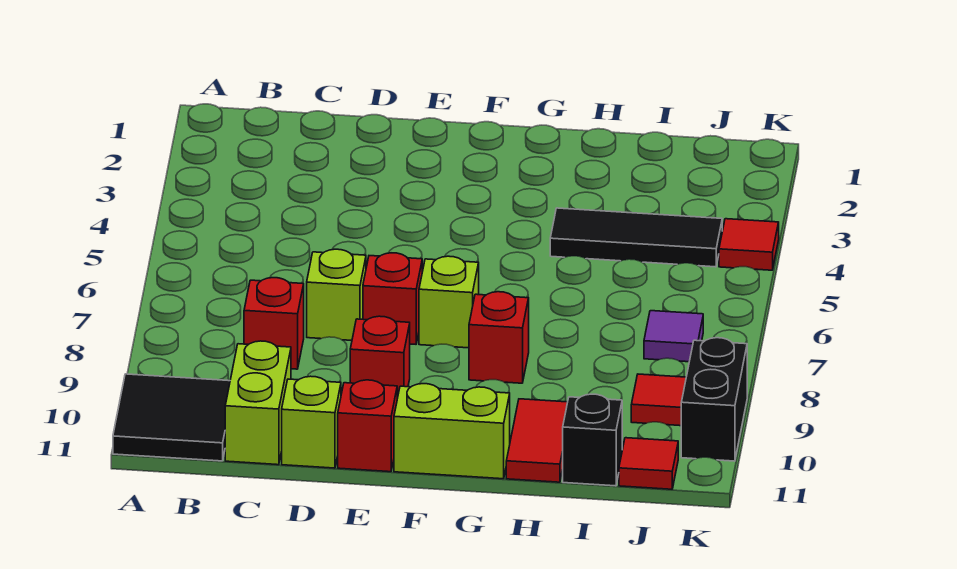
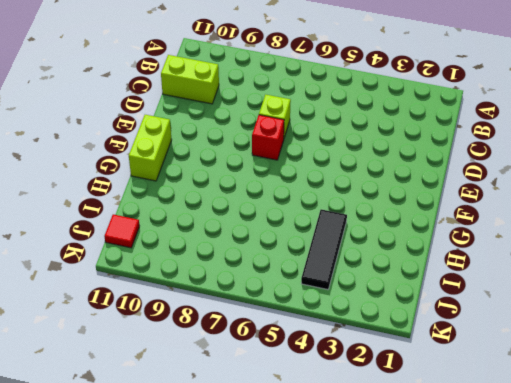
none -> black tile A10:B11 level 1
none -> red brick C8 level 1
none -> lime brick D11 level 1

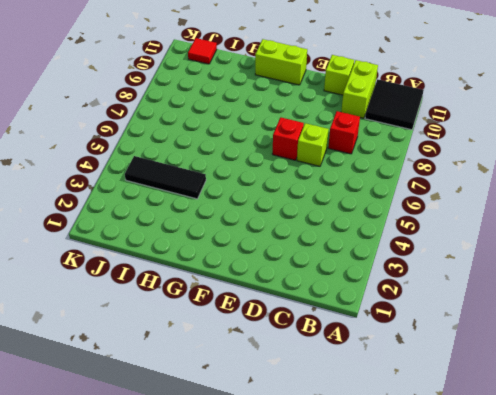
none -> red brick E9 level 1
none -> red brick E11 level 1
none -> lime brick F7 level 1

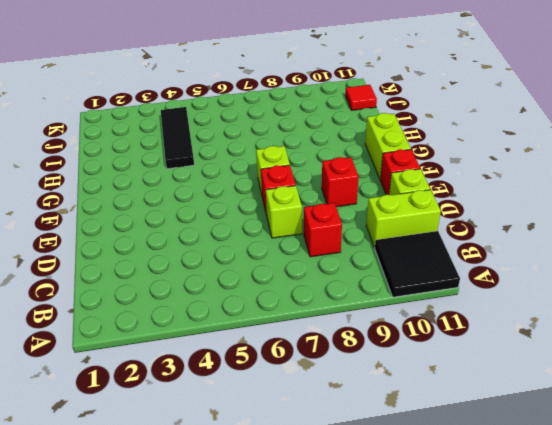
none -> red brick G8 level 1
none -> red tile H10:H11 level 1
none -> black brick I11 level 1

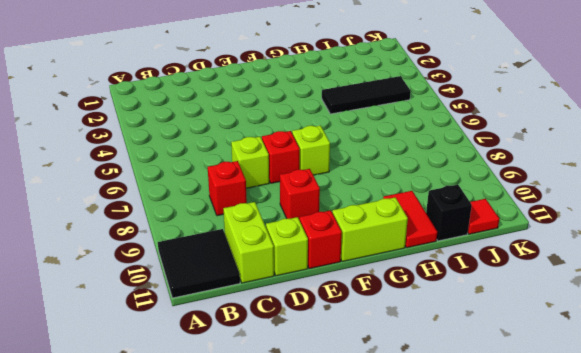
none -> red brick G8 level 1
none -> purple tile J7 level 1
none -> red tile J9 level 1

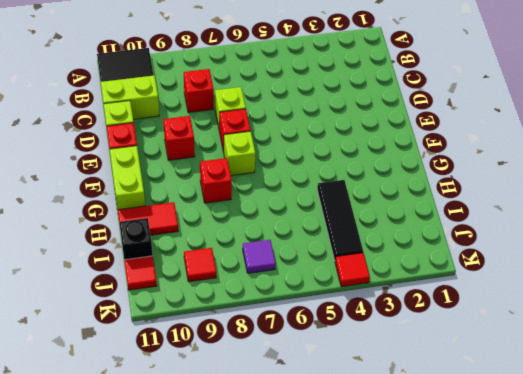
none -> black brick K9:K10 level 1

